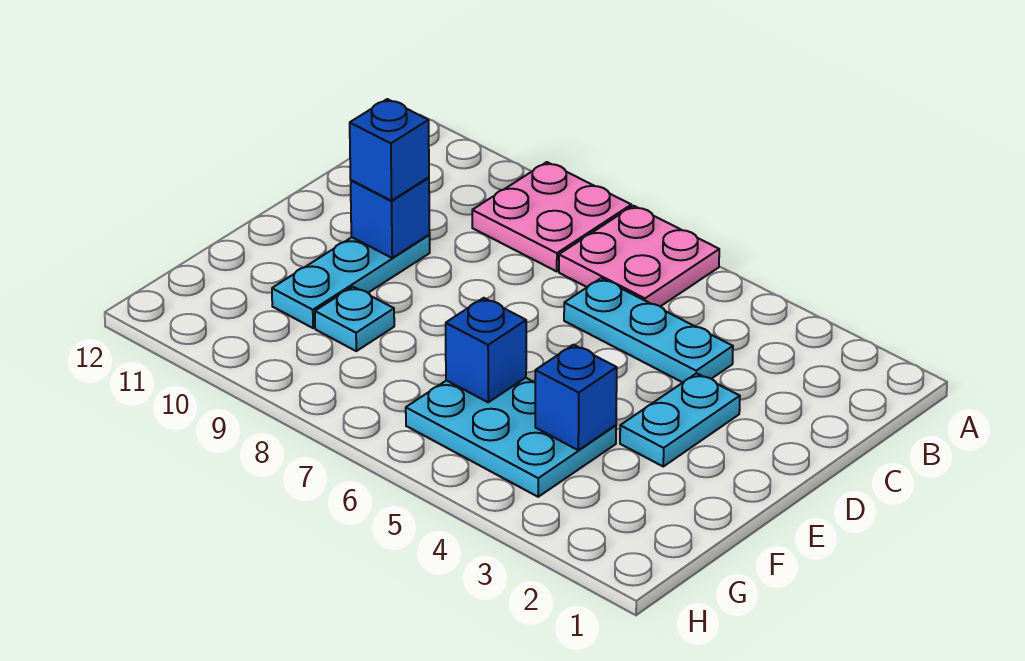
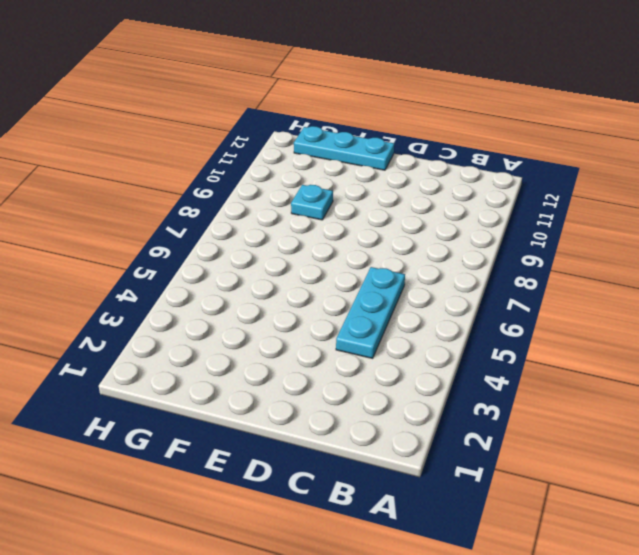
cyan plate E12:G12 level 1 -> cyan plate D10:F10 level 1
none -> pink plate A6:B7 level 1
none -> pink plate A8:B9 level 1

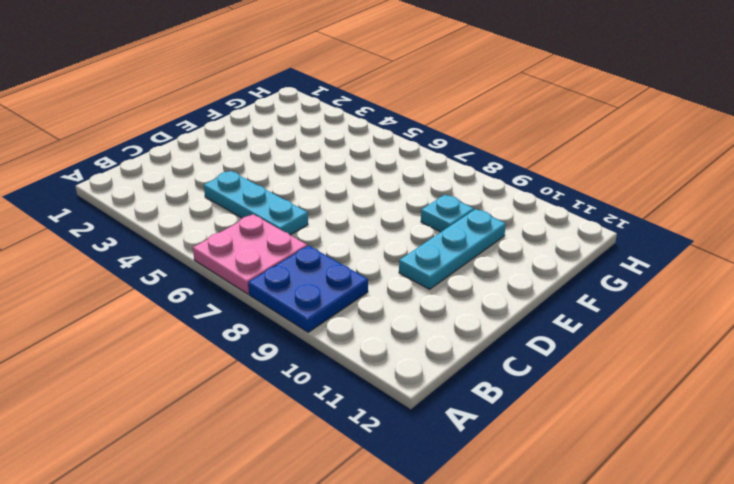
blue plate A8:B9 level 1 -> pink plate A8:B9 level 1
none -> cyan plate D3:E3 level 1
none -> cyan plate F4:G6 level 1

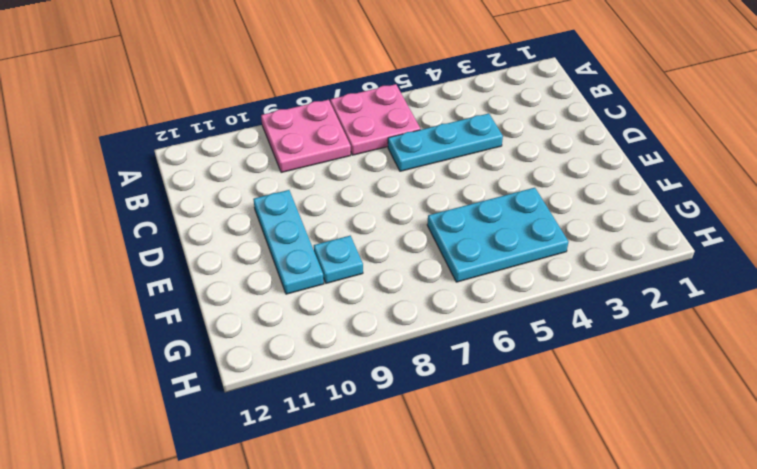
none -> cyan plate D3:E3 level 1
none -> blue brick D10 level 2

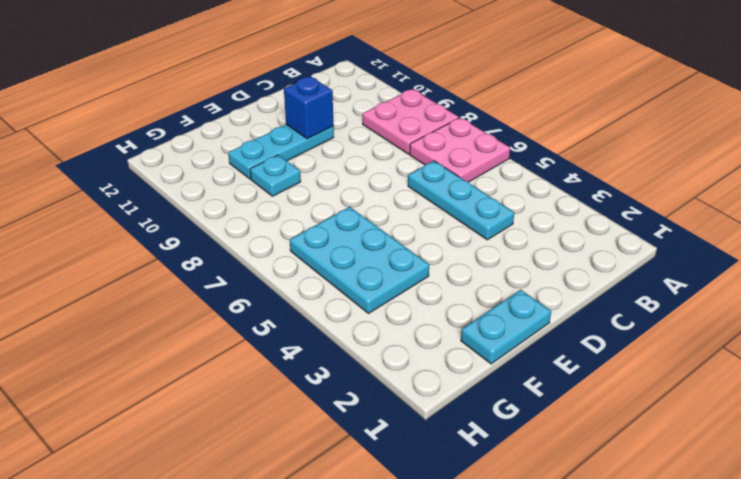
cyan plate E1:F1 level 1 -> cyan plate D3:E3 level 1
none -> blue brick F4 level 2
none -> blue brick F6 level 2

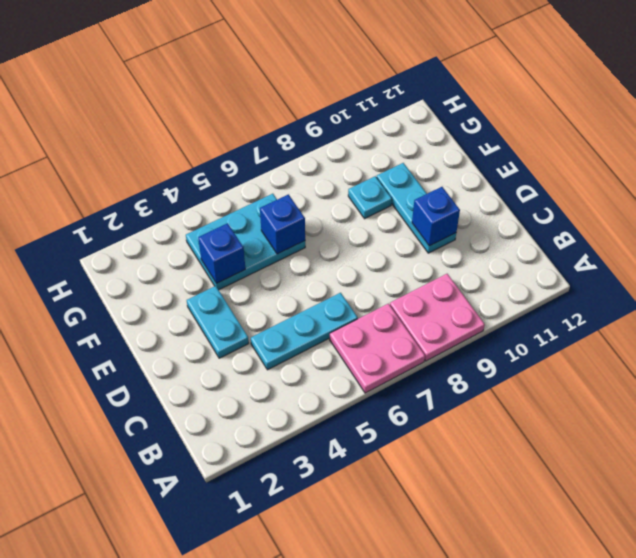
none -> blue brick D10 level 3

